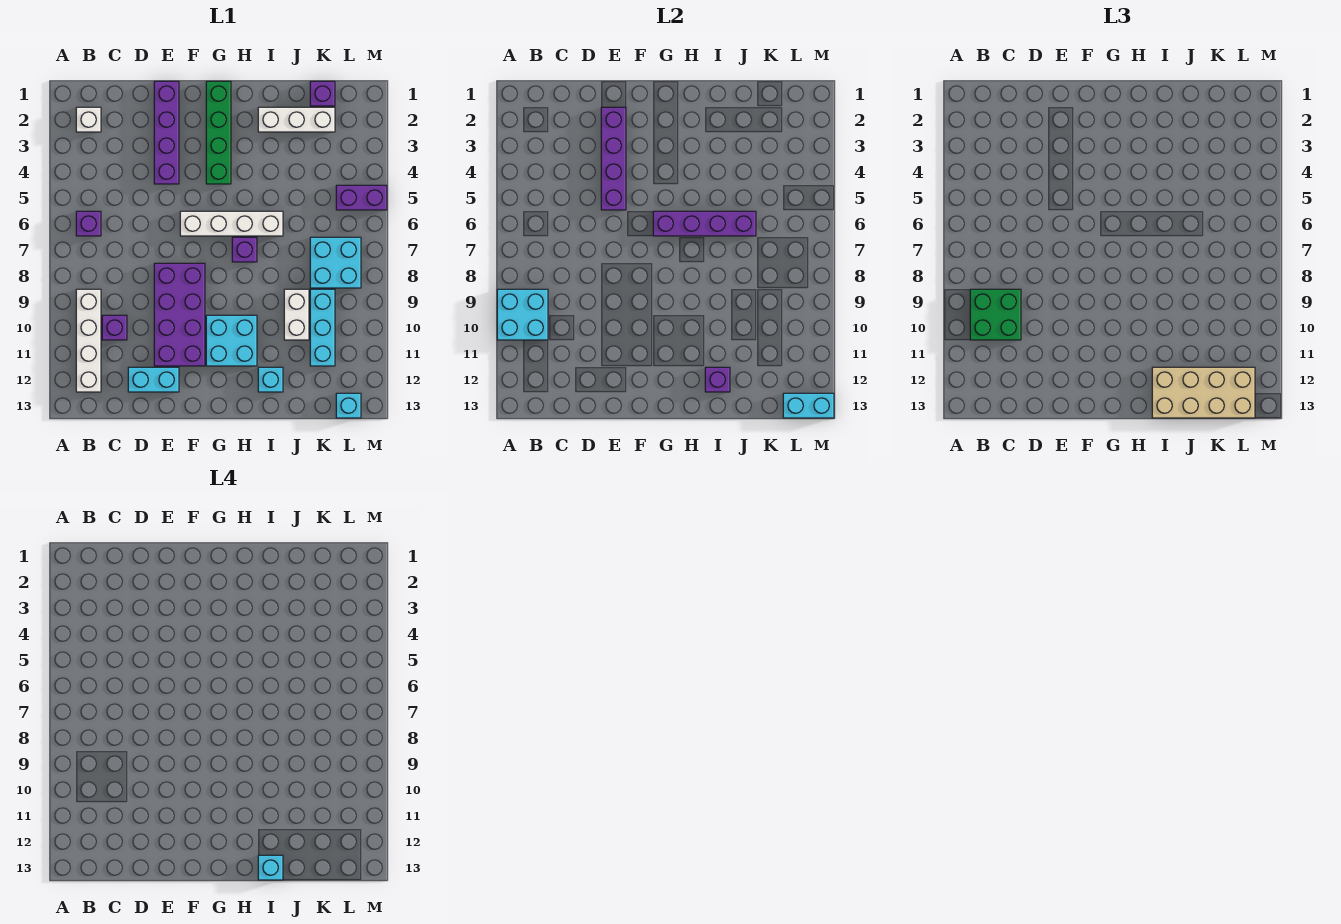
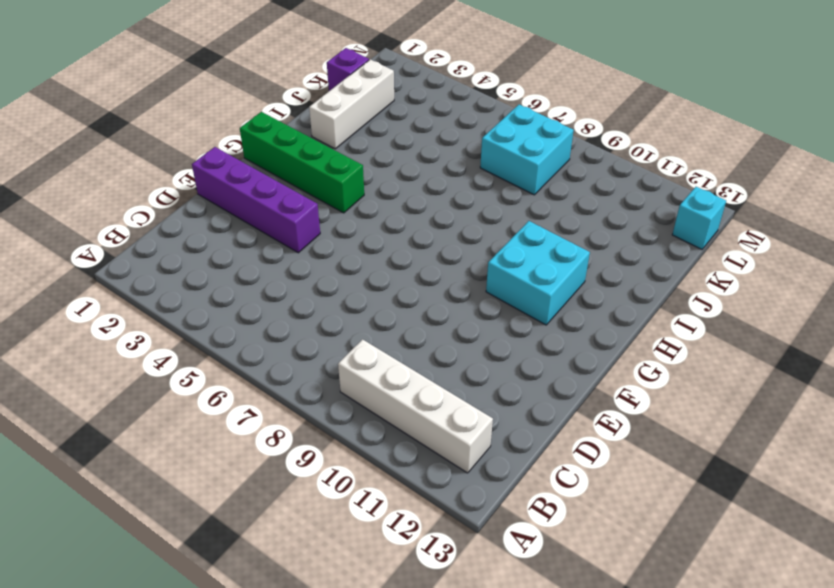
none -> white brick B2 level 1
none -> purple brick B6 level 1
none -> purple brick C10 level 1

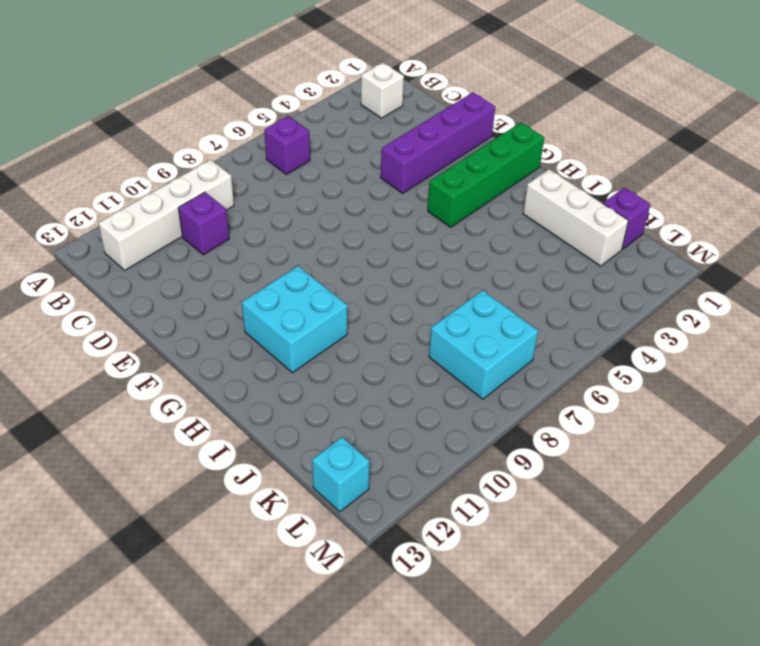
none -> cyan brick D12:E12 level 1
none -> purple brick E8:F11 level 1
none -> white brick F6:I6 level 1

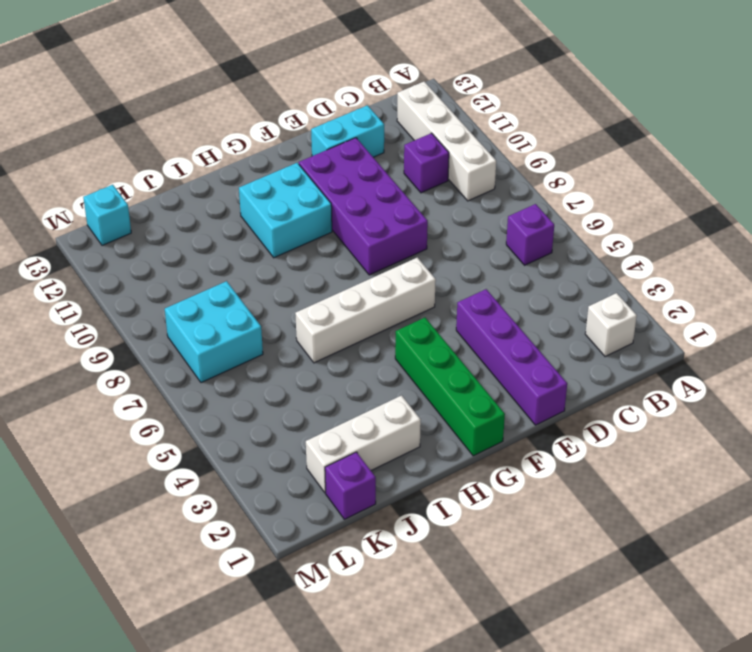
none -> purple brick H7 level 1
none -> cyan brick I12 level 1
none -> white brick J9:J10 level 1

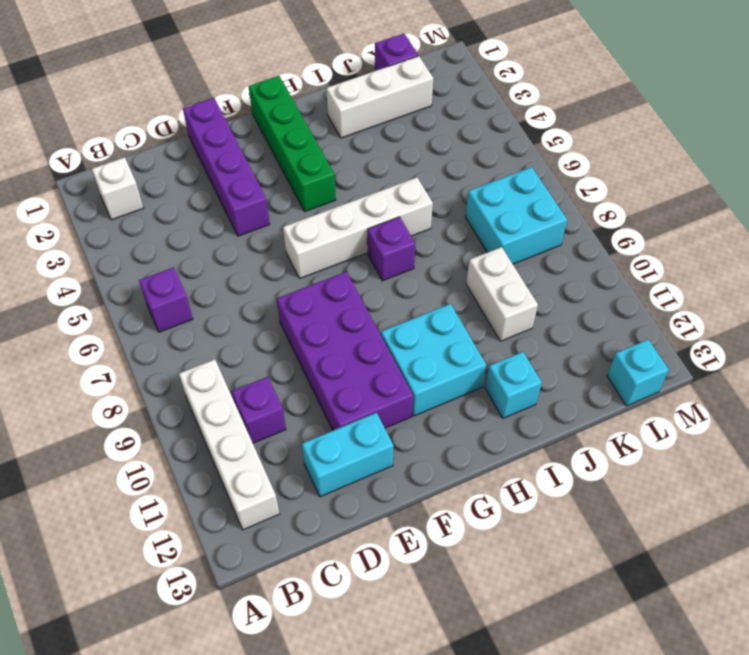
none -> cyan brick K9:K11 level 1
none -> purple brick L5:M5 level 1
none -> cyan brick A9:B10 level 2

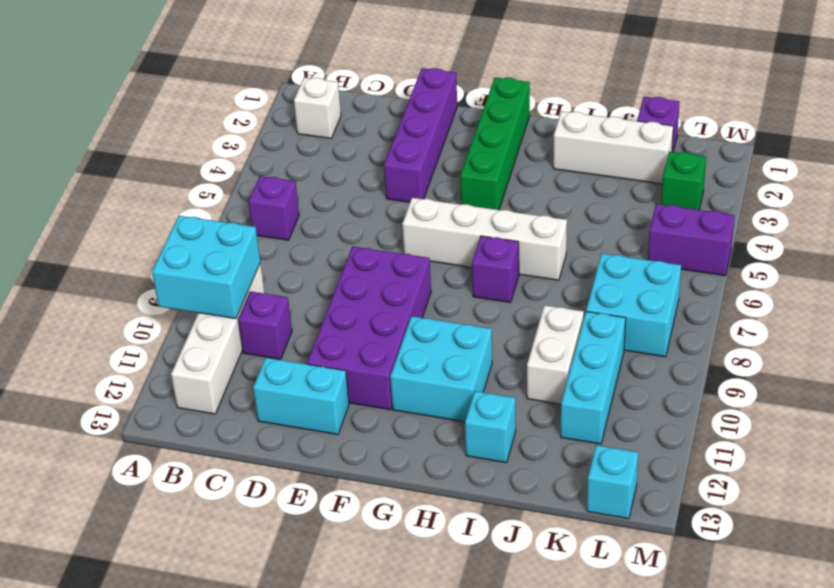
green brick L3 level 1 -> none
none -> purple brick E2:E5 level 2
none -> purple brick G6:J6 level 2
none -> purple brick I12 level 2

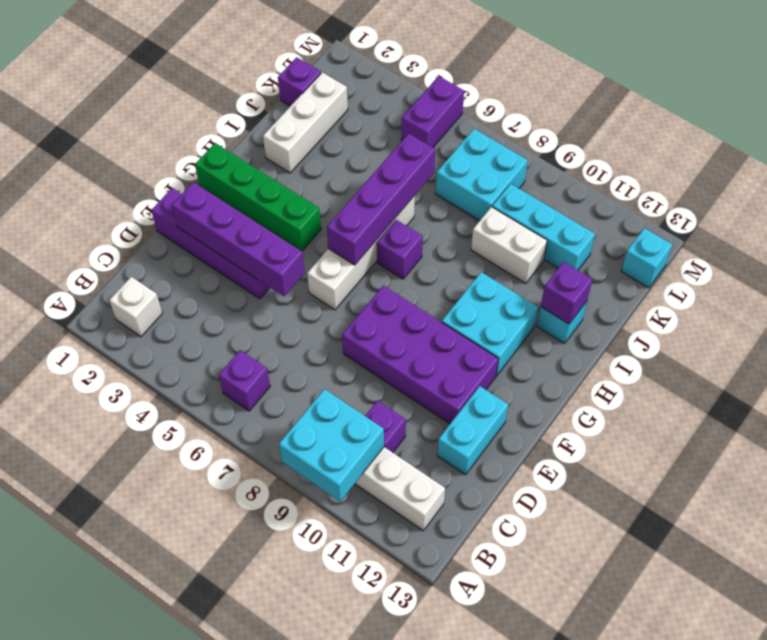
none -> cyan brick L13:M13 level 2
none -> green brick B9:C10 level 3
none -> tan brick I12:L13 level 3

